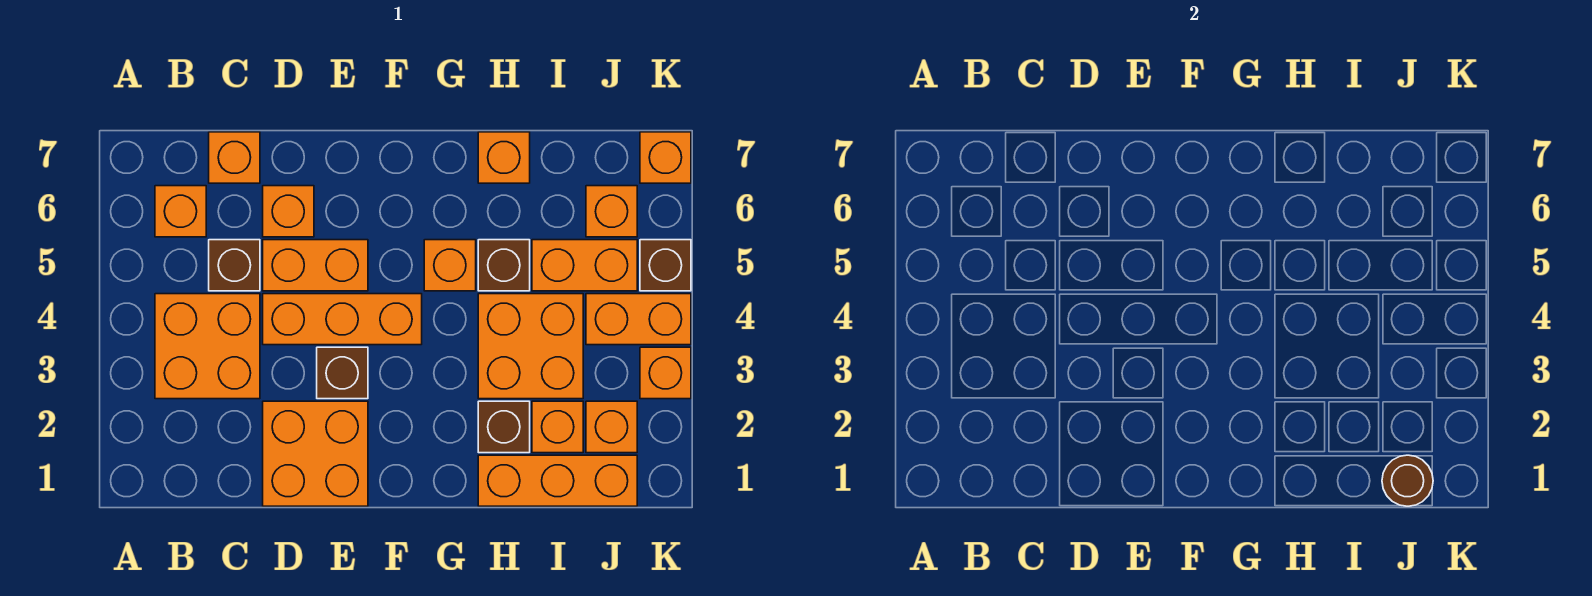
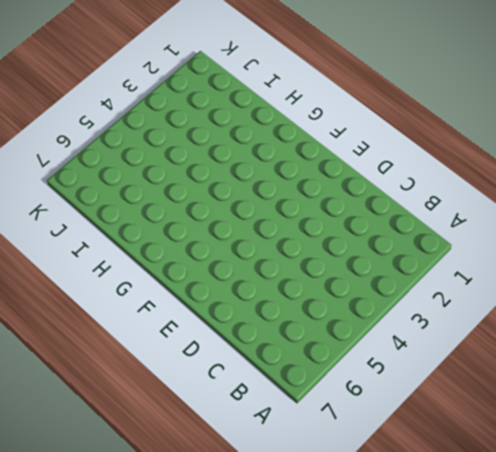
none -> orange brick B3:C4 level 1
none -> orange brick B6 level 1
none -> brown brick C5 level 1

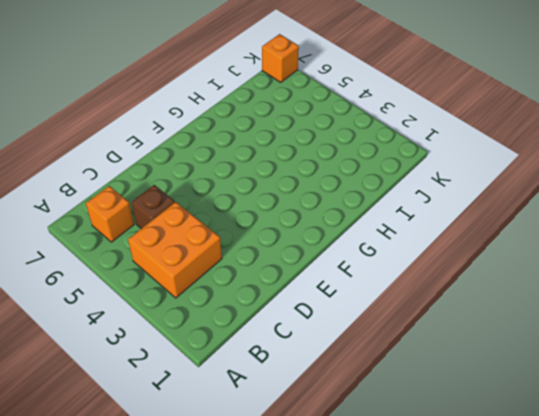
none -> orange brick C7 level 1
none -> orange brick D1:E2 level 1
none -> orange brick D4:F4 level 1

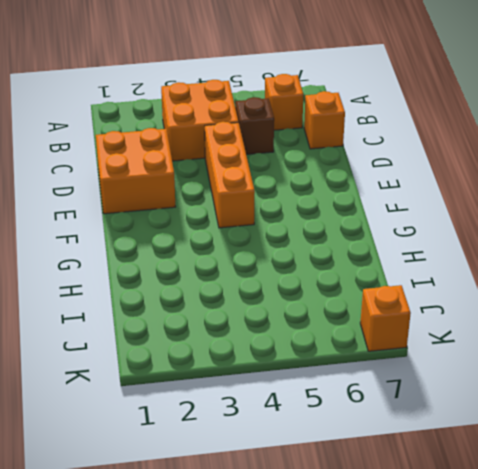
none -> orange brick D5:E5 level 1
none -> orange brick D6 level 1
none -> brown brick E3 level 1

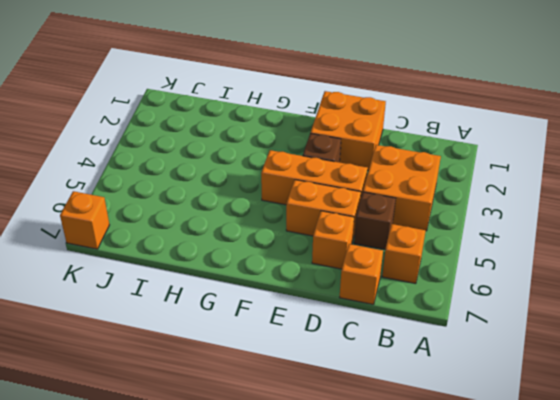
none -> orange brick G5 level 1
none -> orange brick H1:J1 level 1
none -> brown brick H2 level 1

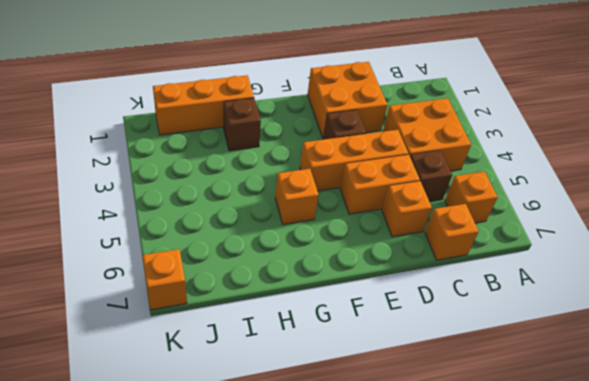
none -> orange brick H3:I4 level 1
none -> brown brick H5 level 1
none -> orange brick H7 level 1

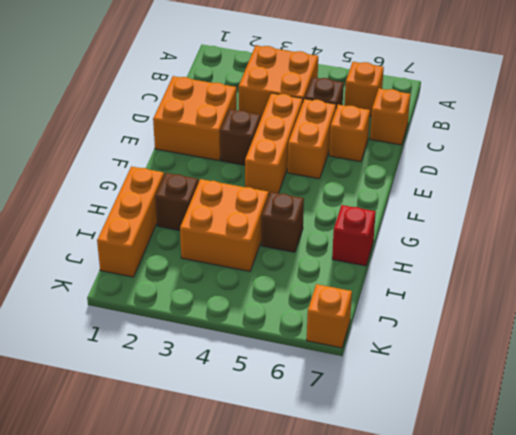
red brick H7 level 1 -> orange brick H7 level 1
none -> orange brick G5 level 1
none -> orange brick I2 level 1
none -> orange brick I5:J5 level 1

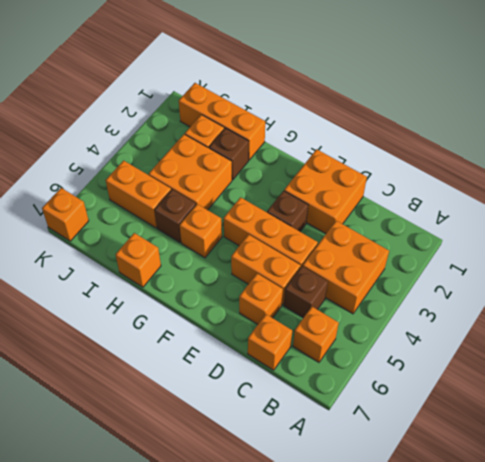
none -> orange brick J2 level 1
none -> orange brick J4:K4 level 1
none -> orange brick J6 level 1

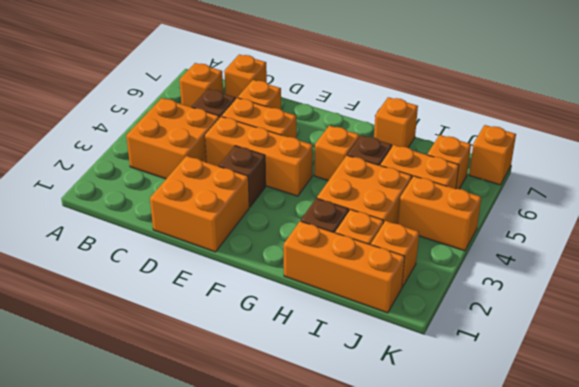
none -> orange brick K3 level 1
none -> brown brick K5 level 1
none -> brown round brick J1 level 2

